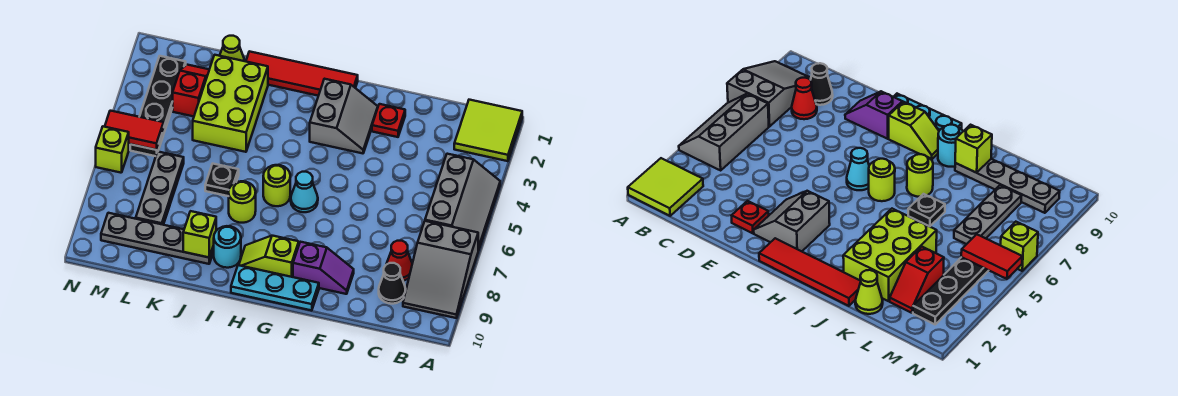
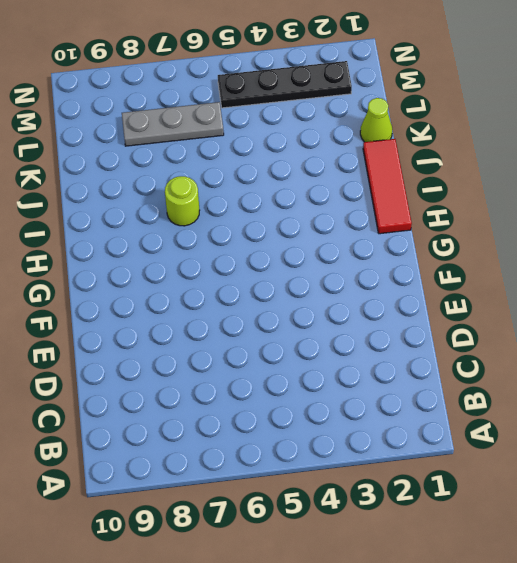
red tile H1:J1 level 1 -> red tile G1:J1 level 1
none -> lime tile A1:B2 level 1
none -> grey slope A4:B6 level 1 top B
none -> grey slope A7:B9 level 1 top 7

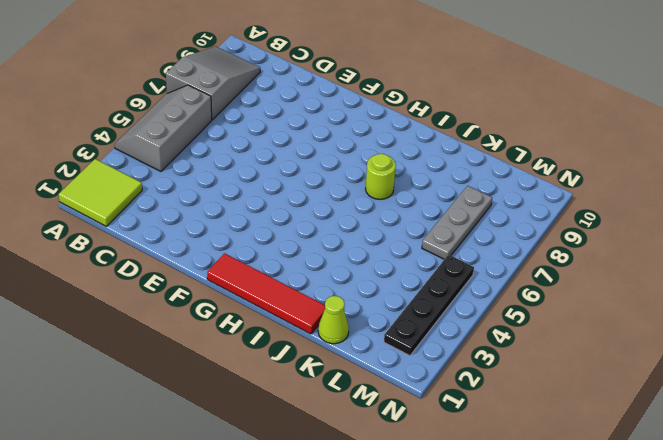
none -> red cone C8 level 1
none -> black cone C9 level 1
none -> red plate E2 level 1

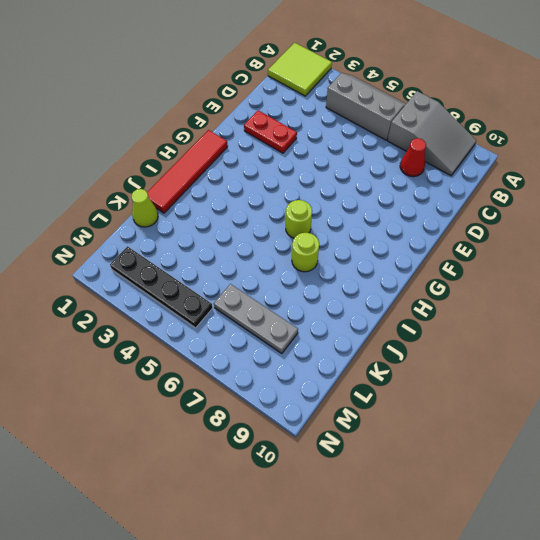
red plate E2:E3 level 1 -> red plate E2 level 1
none -> black cone C9 level 1
none -> purple slope E9:F9 level 1 top F
none -> grey slope F2:G3 level 1 top G

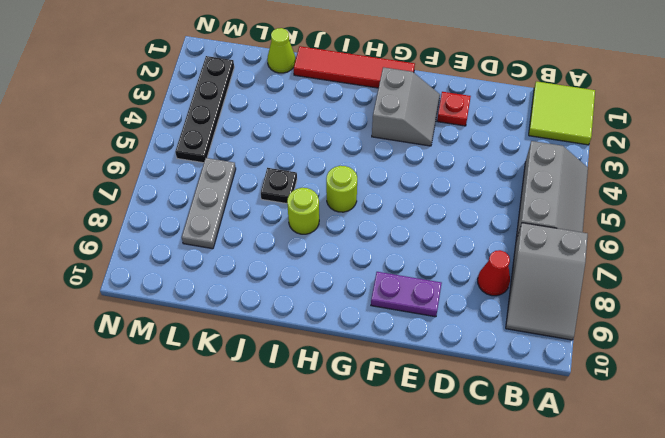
purple plate E9:F9 level 1 -> purple slope E9:F9 level 1 top F
none -> black cone C9 level 1
none -> cyan plate F10:H10 level 1
none -> cyan cone G6 level 1

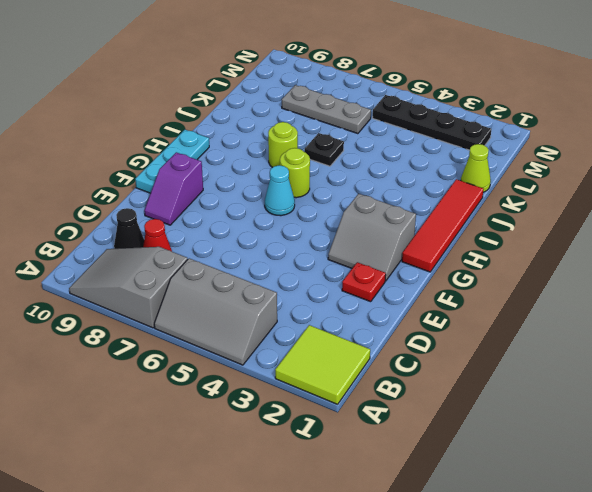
none -> lime slope G9:H9 level 1 top G
none -> cyan round brick I9 level 1
none -> lime brick J2:K4 level 1

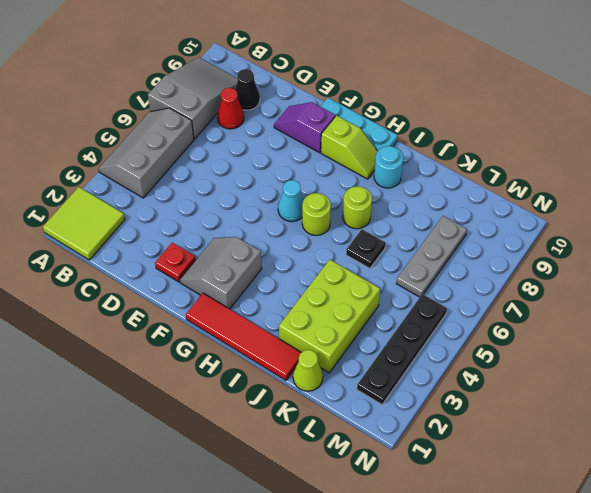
none -> grey plate J9:M9 level 1
none -> red slope L2:L3 level 1 top 3
none -> lime brick N6 level 1

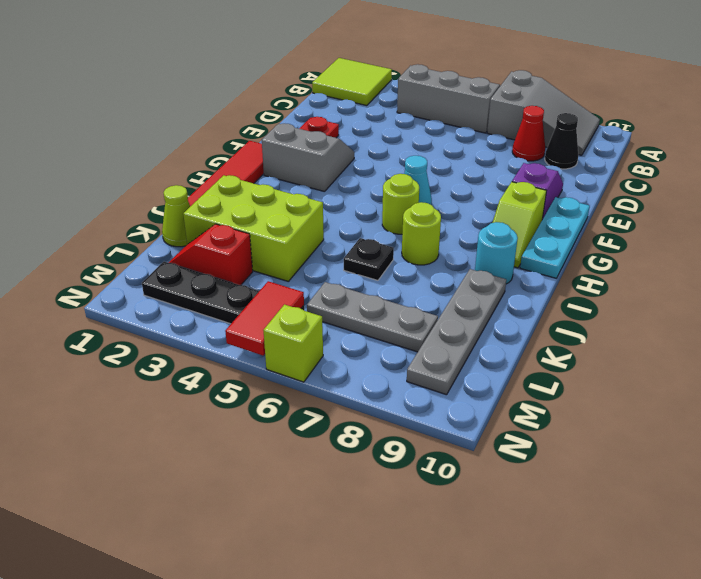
none -> lime brick J9 level 2

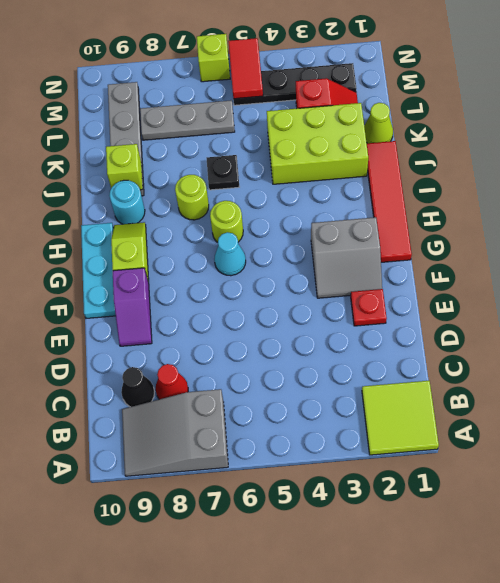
none -> grey slope A4:B6 level 1 top B

